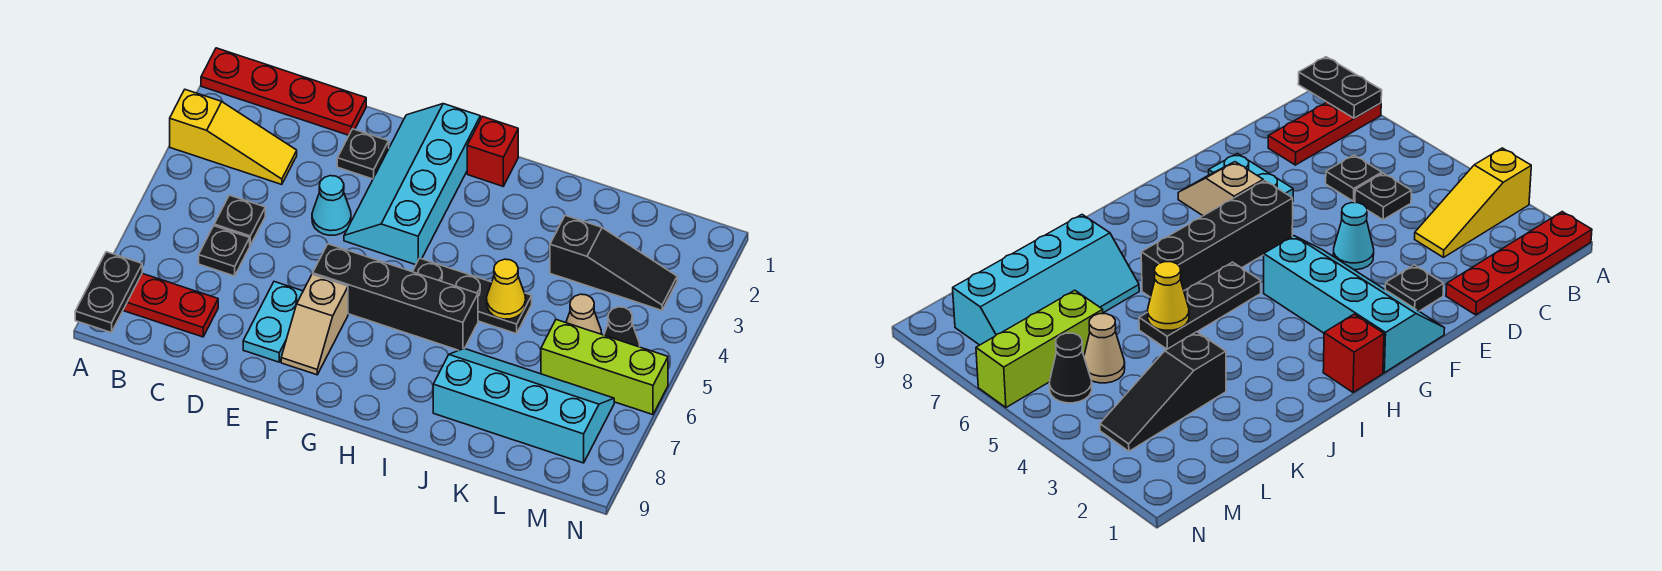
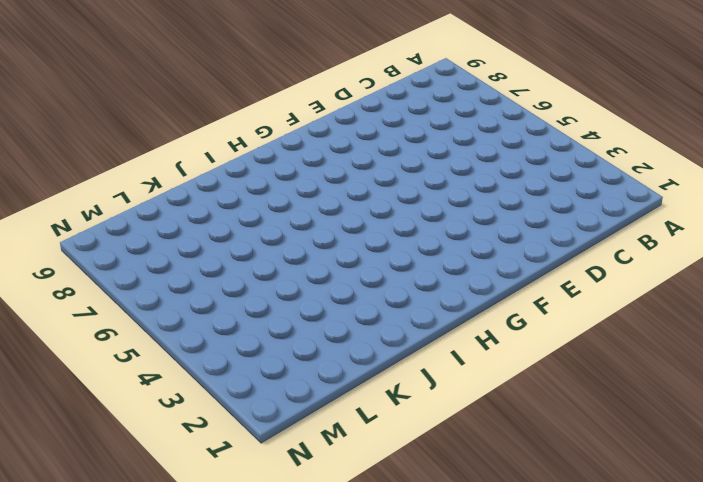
none -> red plate A1:D1 level 1
none -> yellow slope A3:C3 level 1 top A
none -> red plate A8:C8 level 1

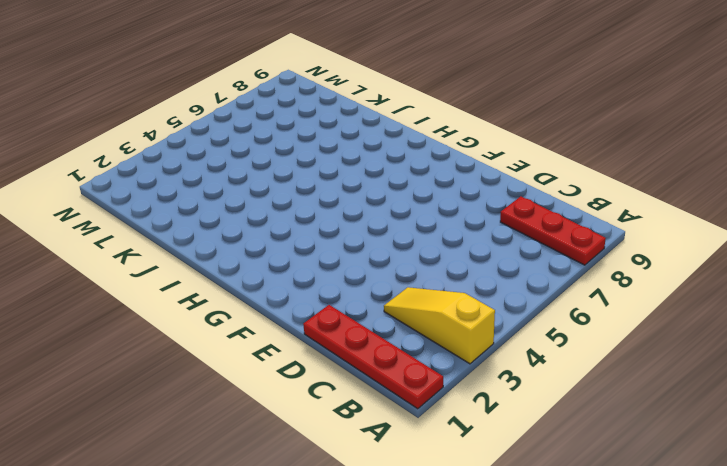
none -> black plate C5 level 1
none -> black plate C6 level 1
none -> black plate E2 level 1

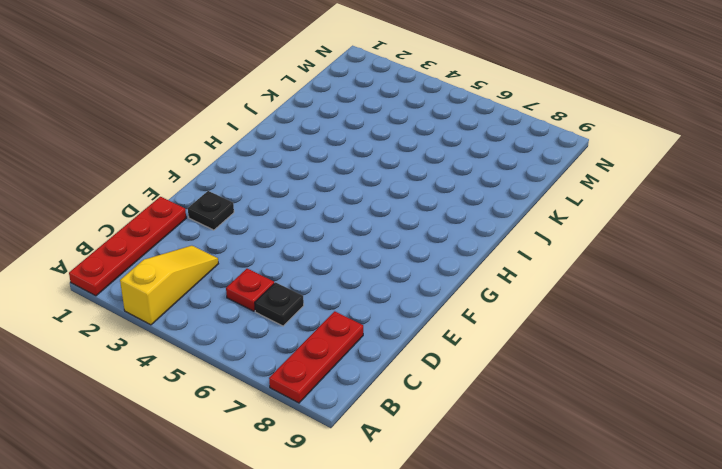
red plate C5 level 1 -> black plate C5 level 1
none -> cyan cone E4 level 1
none -> cyan plate E7:E8 level 1
none -> cyan slope F1:G4 level 1 top G

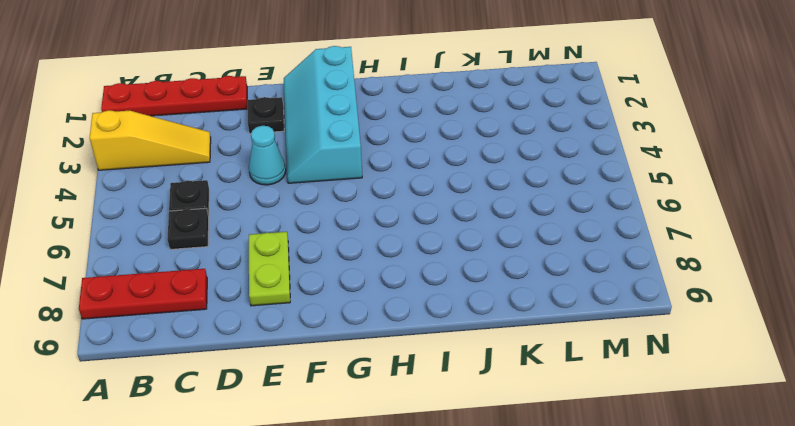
lime plate E7:E8 level 1 -> cyan plate E7:E8 level 1
none -> black brick F6:I6 level 1
none -> tan slope F7:F8 level 1 top 7
none -> red brick H1 level 1

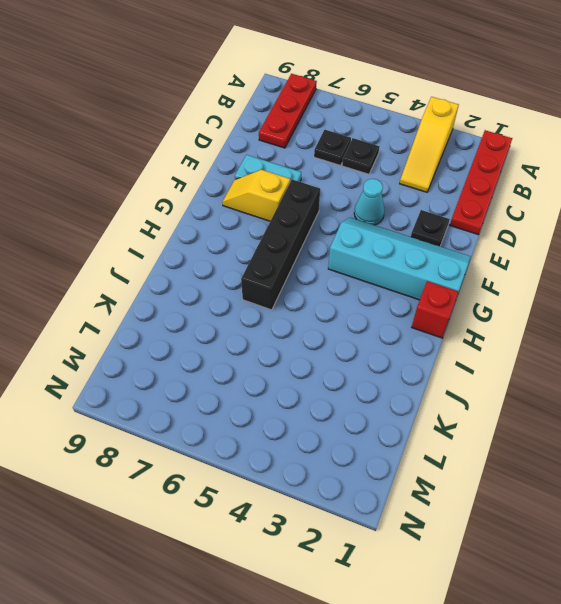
yellow slope F7:F8 level 1 top 7 -> tan slope F7:F8 level 1 top 7
none -> black plate H5:J5 level 1
none -> cyan slope J7:M8 level 1 top 8
none -> black slope K3:M3 level 1 top K

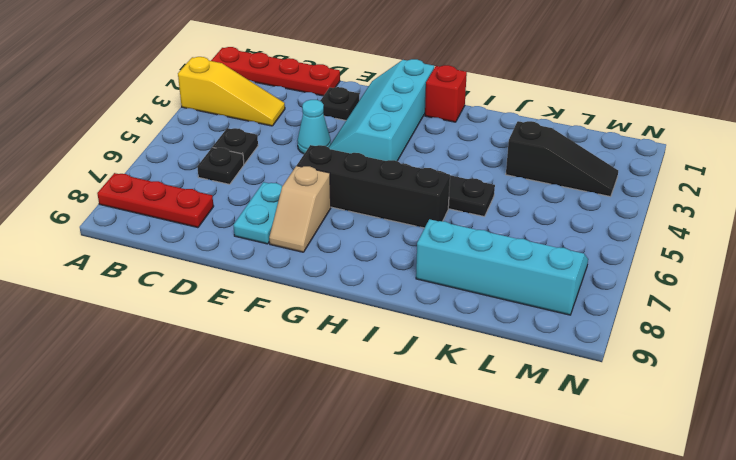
none -> tan cone L5 level 1
none -> lime brick L6:N6 level 1
none -> black cone M5 level 1

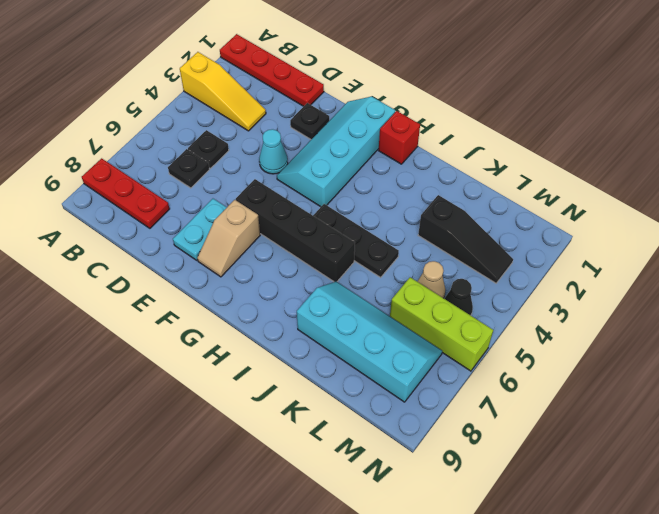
none -> black plate A8:A9 level 2
none -> yellow cone J5 level 2

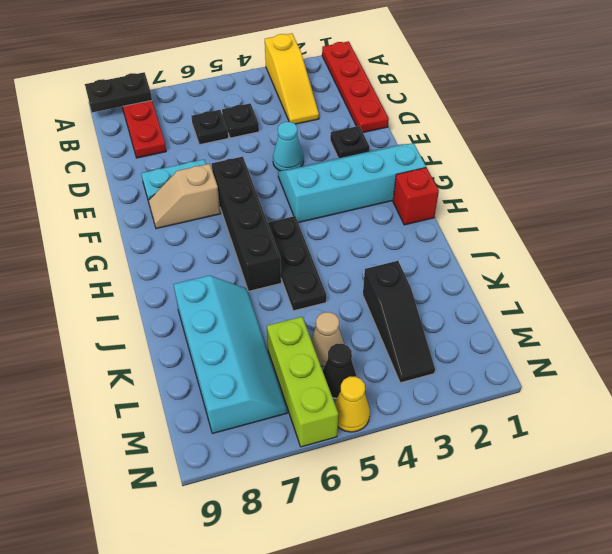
yellow cone N5 level 1 -> yellow cone J5 level 2

